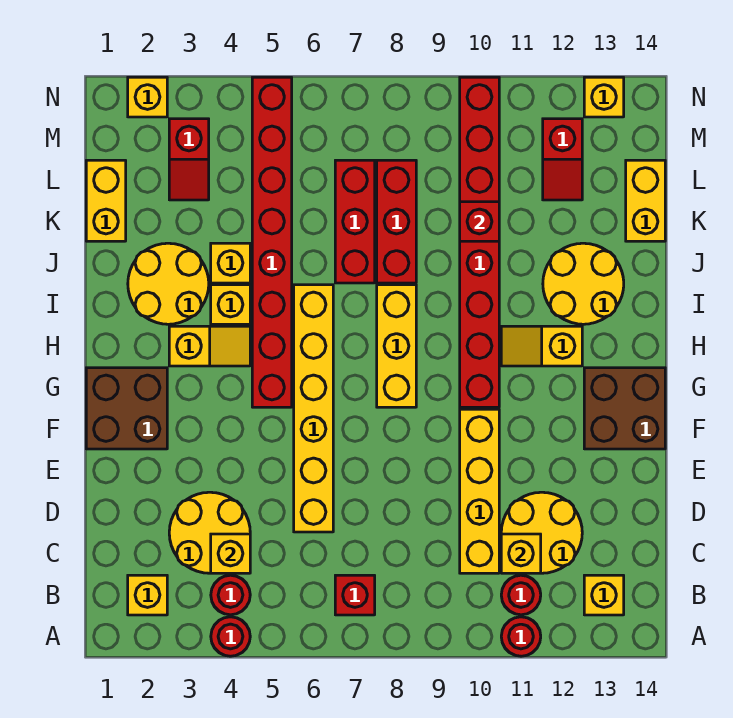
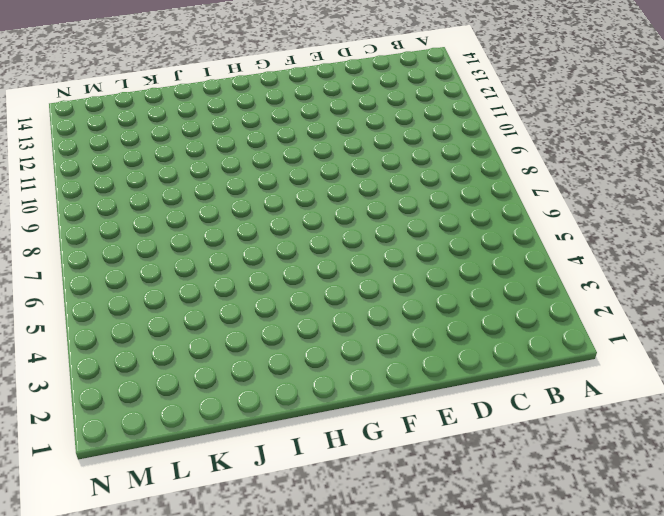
none -> red round brick A4 level 1
none -> red round brick A11 level 1
none -> yellow brick B2 level 1
none -> red round brick B4 level 1

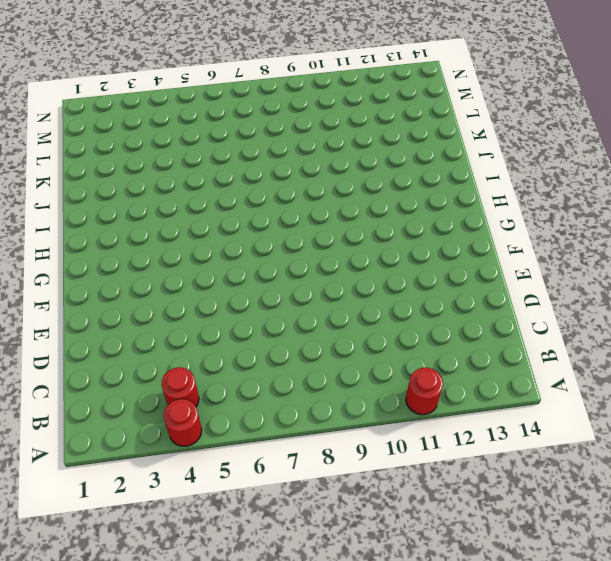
none -> yellow brick B2 level 1
none -> red brick B7 level 1
none -> red round brick B11 level 1
none -> yellow brick B13 level 1

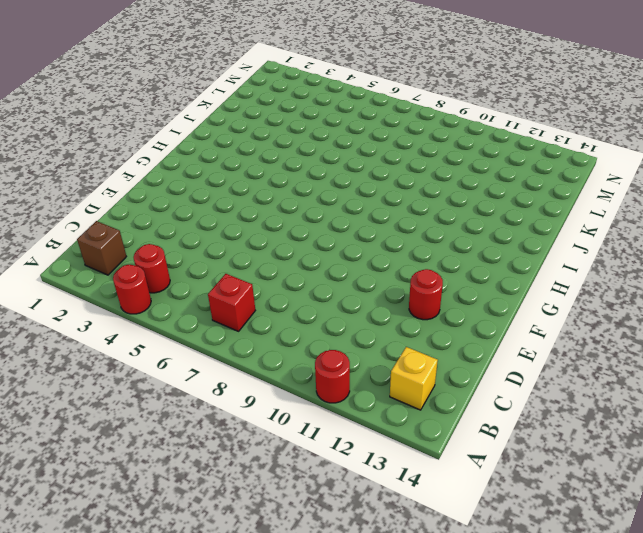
brown brick B2 level 1 -> yellow brick B2 level 1
red round brick E12 level 1 -> red round brick B11 level 1
none -> yellow round brick C3:D4 level 1
none -> yellow brick C10:F10 level 1
none -> yellow round brick C11:D12 level 1
none -> yellow brick D6:I6 level 1

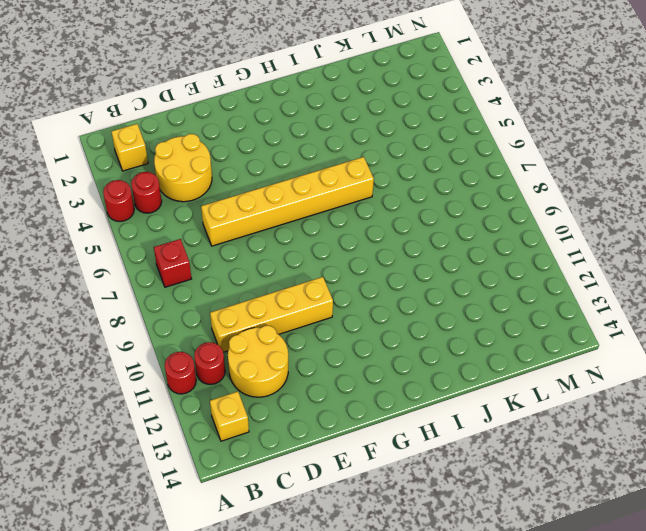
none -> brown brick F1:G2 level 1
none -> brown brick F13:G14 level 1
none -> red brick G5:N5 level 1
none -> yellow brick G8:I8 level 1

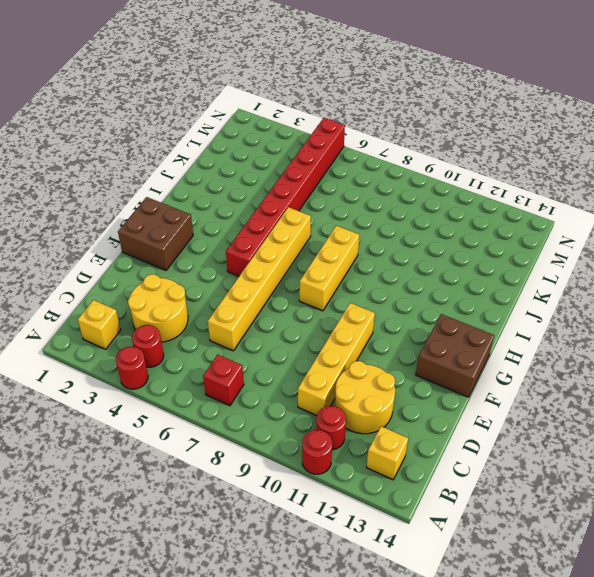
none -> red brick G10:N10 level 1
none -> yellow slope H3:H4 level 1 top 3
none -> yellow slope H11:H12 level 1 top 12
none -> yellow round brick I2:J3 level 1

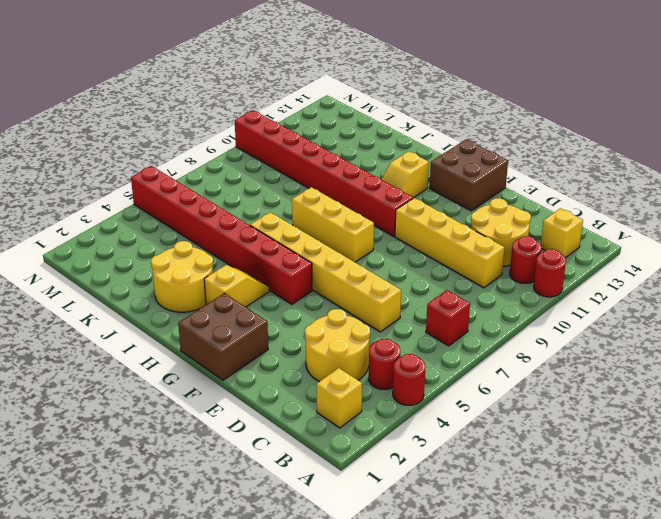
none -> yellow brick I4 level 1
none -> yellow round brick I12:J13 level 1
none -> yellow brick J4 level 1
none -> red brick J7:L7 level 1

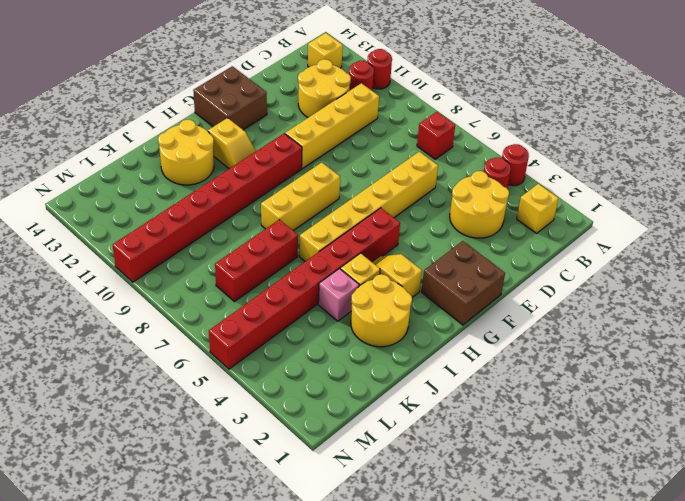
pink brick J4 level 1 -> yellow brick J4 level 1
none -> red brick J8:L8 level 1
none -> yellow brick K1:L1 level 1
none -> yellow brick K14:L14 level 1
none -> red slope L3:M3 level 1 top M

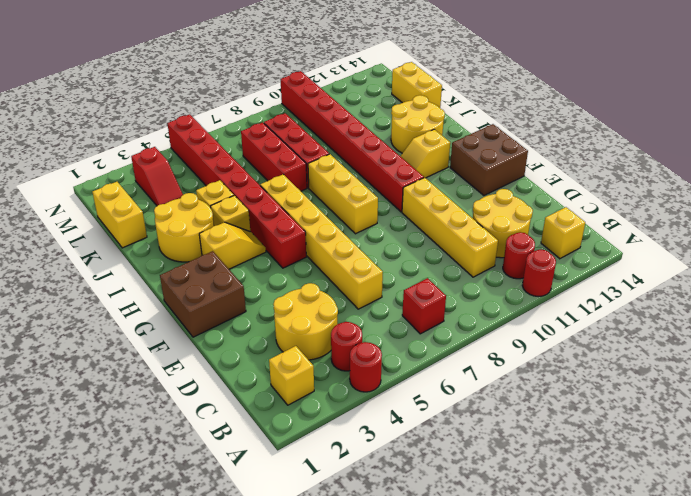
none -> red slope L12:M12 level 1 top M
none -> yellow brick N2 level 1
none -> yellow brick N13 level 1
none -> yellow brick C4 level 2

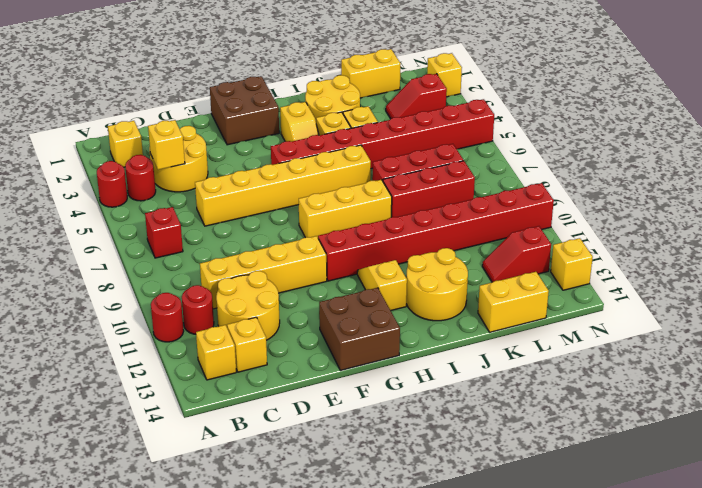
yellow brick C13 level 1 -> yellow brick C11 level 2
none -> red brick K10 level 2

